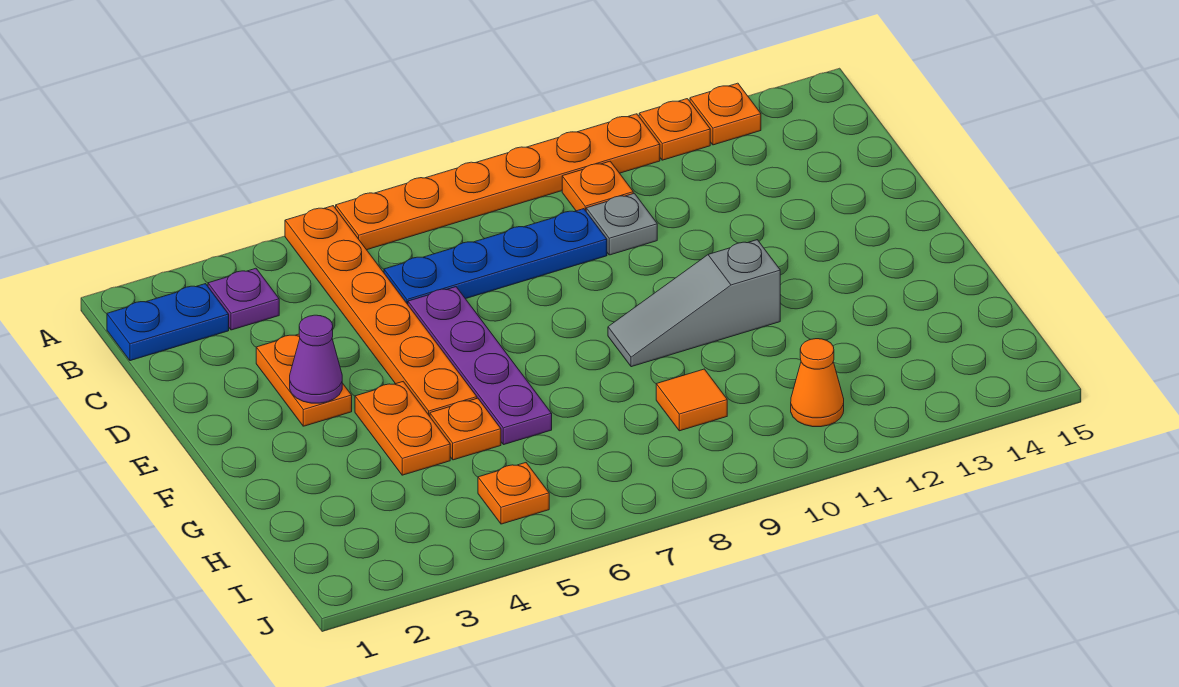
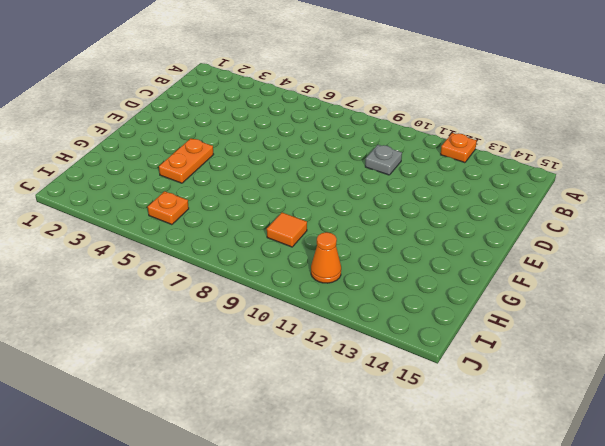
none -> orange plate A5:F5 level 1
none -> orange plate A6:A11 level 1
none -> orange plate A13 level 1

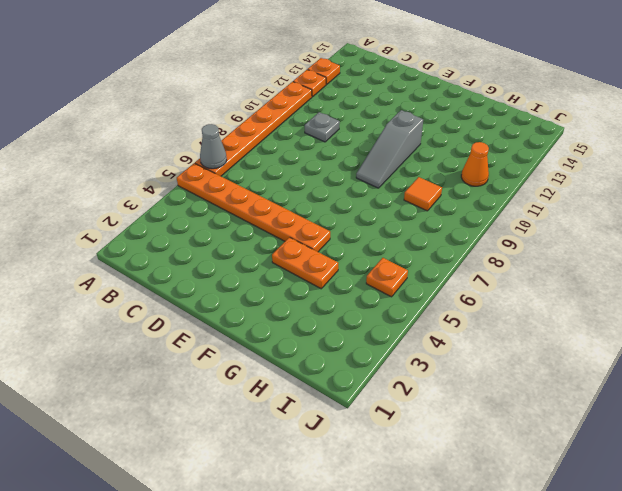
grey cone A6 level 2 -> none
none -> blue plate B1:B2 level 1
none -> purple plate B3 level 1
none -> orange plate B10 level 1

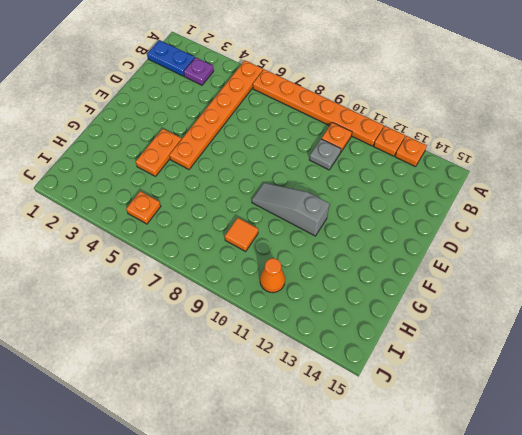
none -> blue plate C6:C9 level 1
none -> orange plate D3:E3 level 1
none -> purple plate D6:G6 level 1

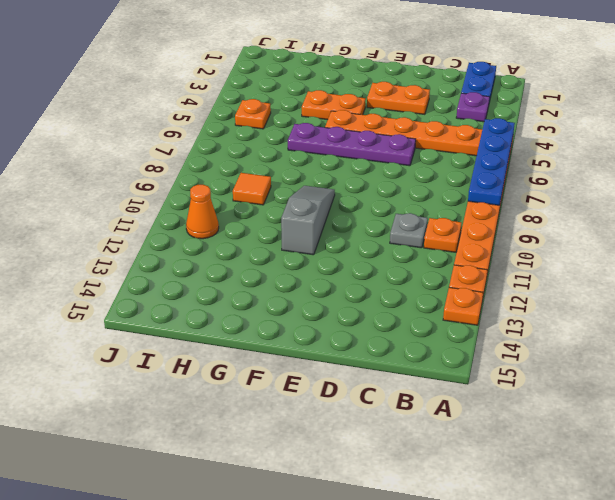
blue plate A5:A8 level 2 -> blue plate C6:C9 level 1
none -> orange plate G5 level 1
none -> purple cone E3 level 2

